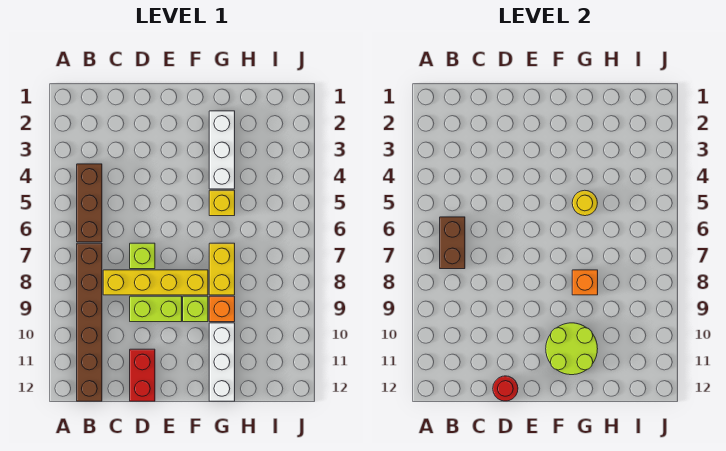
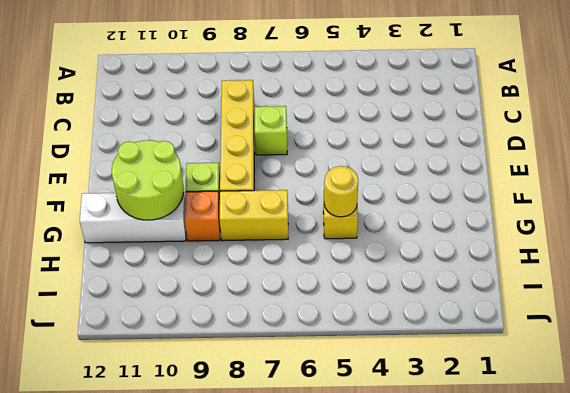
none -> brown brick B4:B6 level 1
none -> brown brick B7:B12 level 1
none -> lime brick D9:E9 level 1

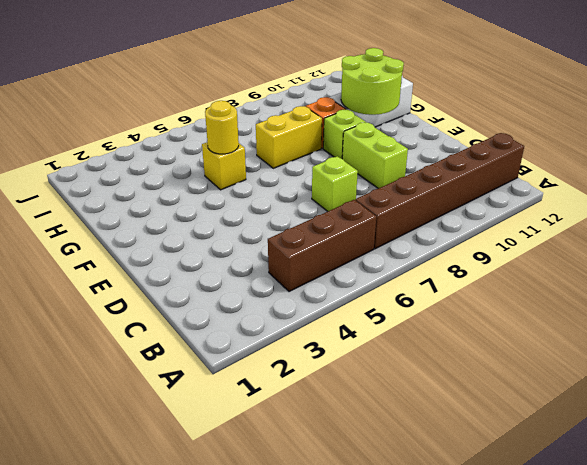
none -> yellow brick C8:F8 level 1
none -> red brick D11:D12 level 1
none -> white brick G2:G4 level 1

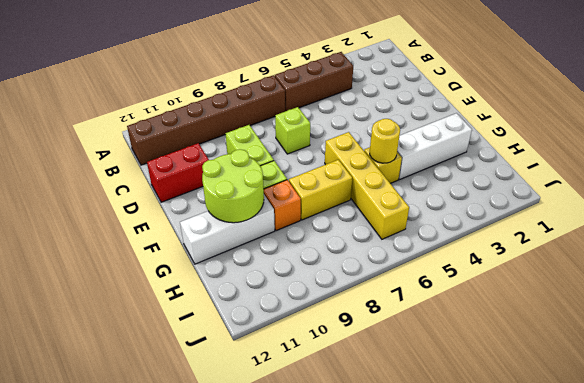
yellow brick F6:I6 level 1 -> yellow brick C8:F8 level 1
none -> brown brick B6:B7 level 2
none -> red round brick D12 level 2
none -> orange brick G8 level 2

